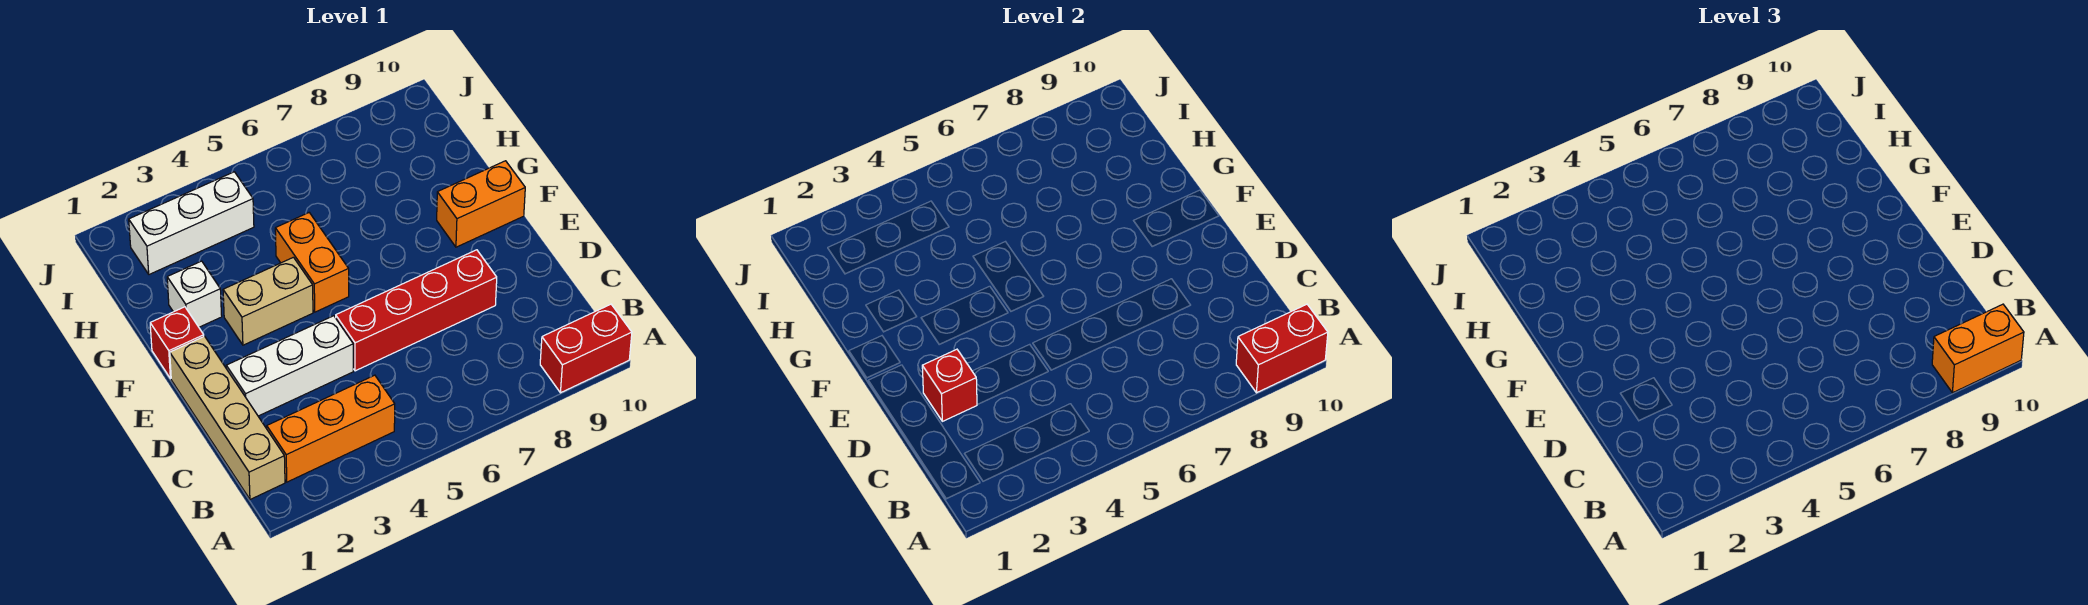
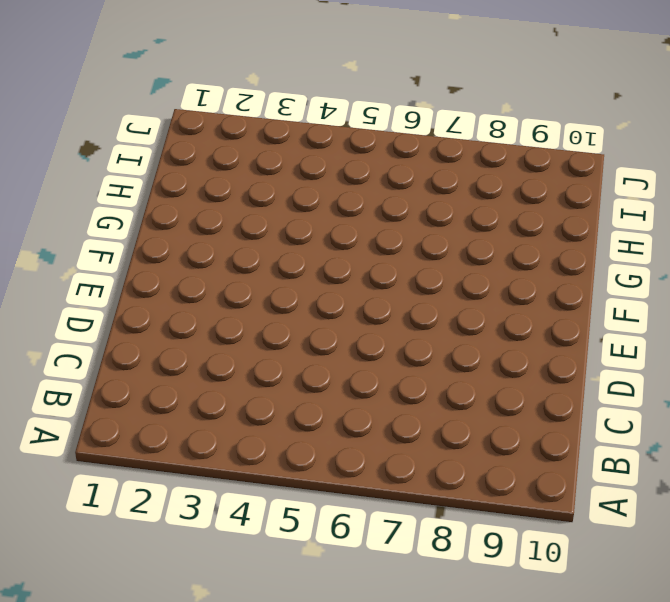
none -> red brick A9:A10 level 1
none -> tan brick B1:E1 level 1
none -> orange brick B2:B4 level 1

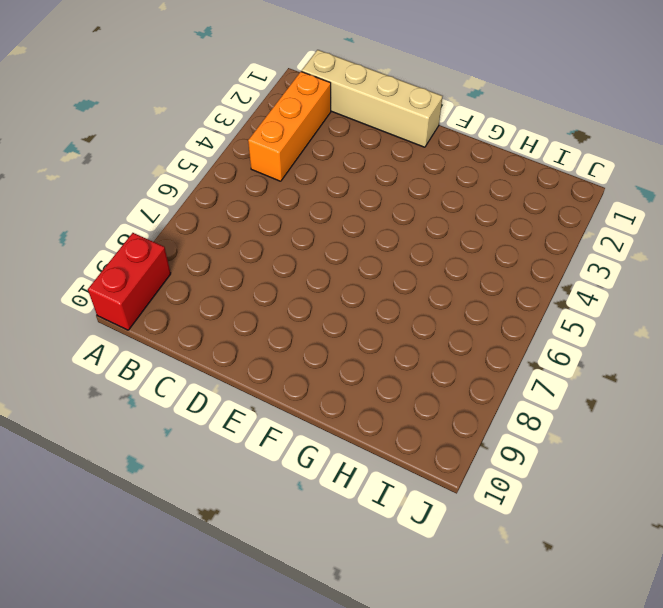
none -> white brick D2:D4 level 1
none -> red brick D5:D8 level 1
none -> red brick F1 level 1

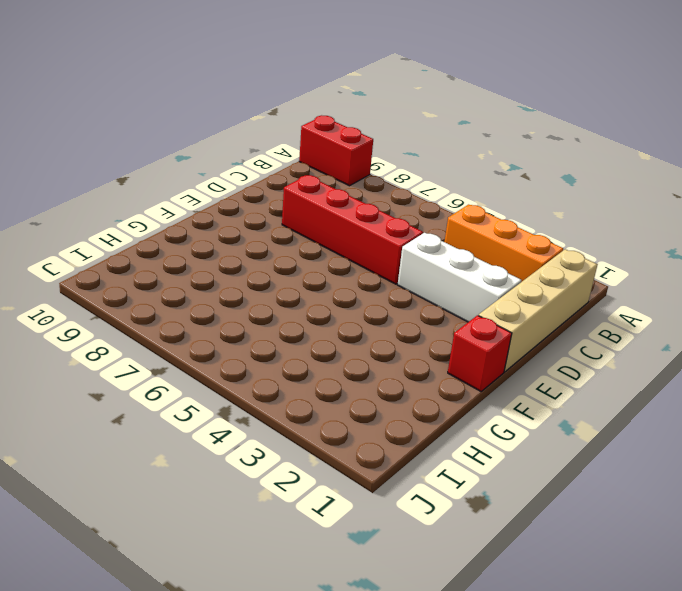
none -> tan brick F3:F4 level 1
none -> orange brick F5:G5 level 1
none -> orange brick F9:F10 level 1

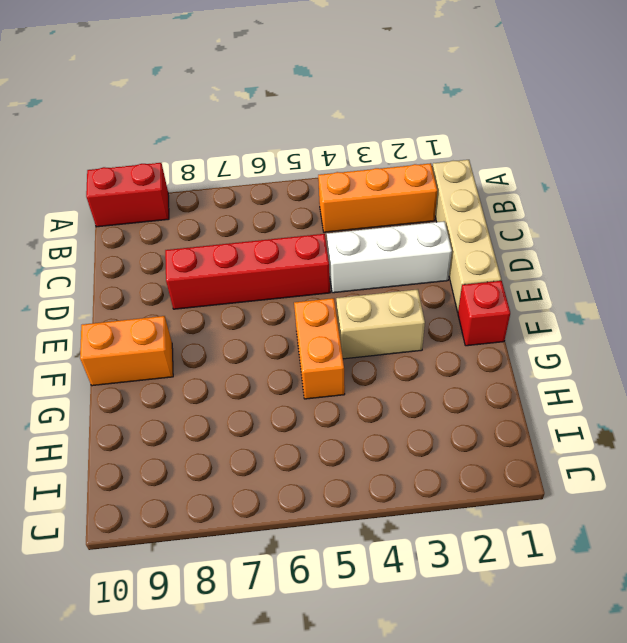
none -> white brick G2 level 1
none -> white brick I2:I4 level 1
none -> red brick A9:A10 level 2

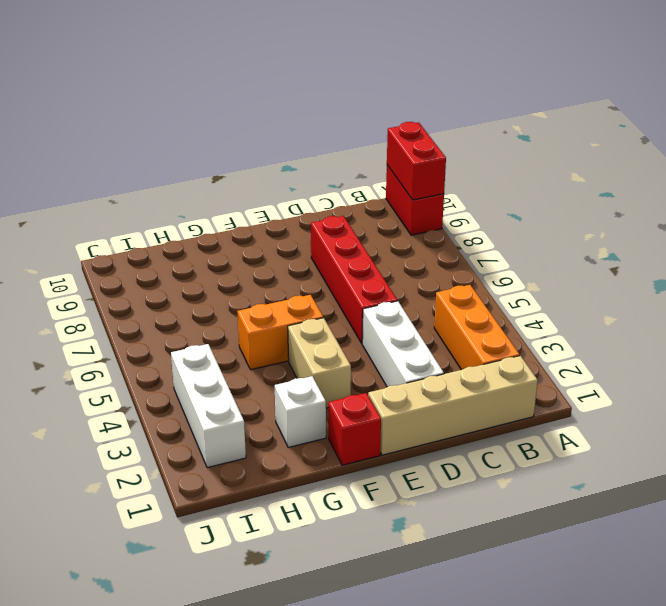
none -> orange brick F9:F10 level 1
none -> red brick D2 level 2
none -> orange brick A9:A10 level 3

